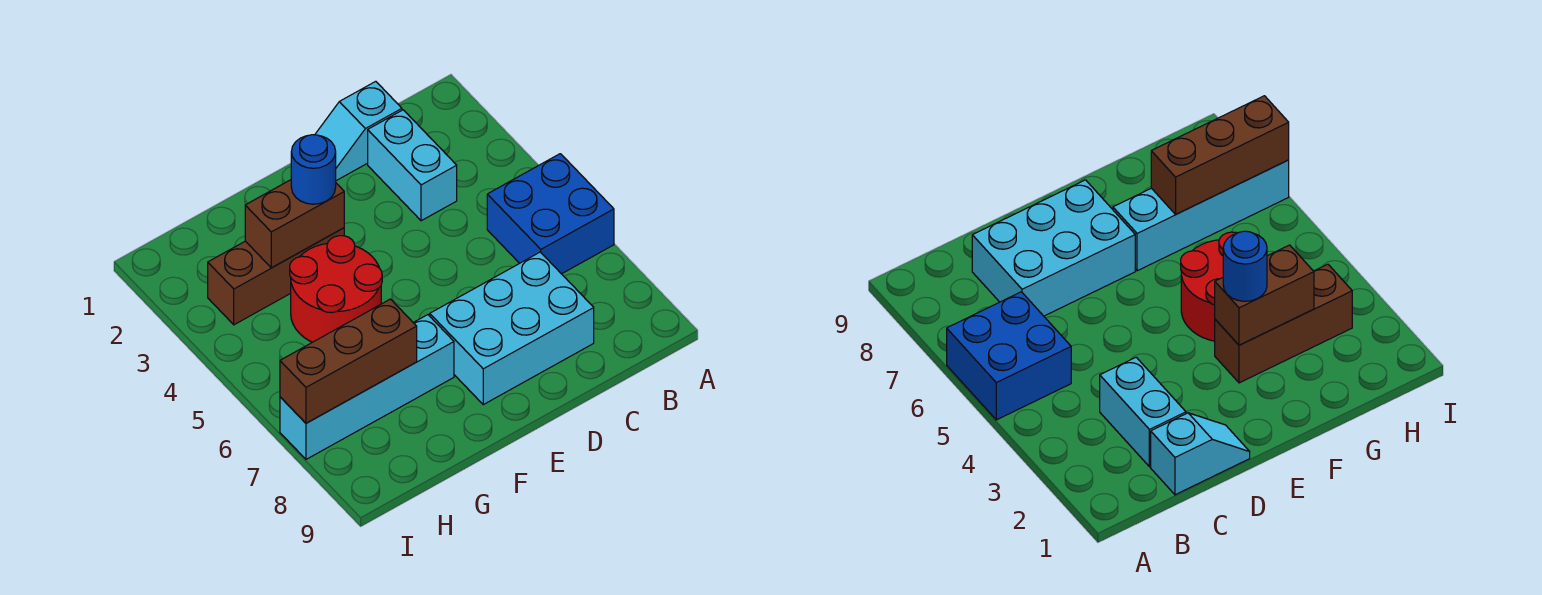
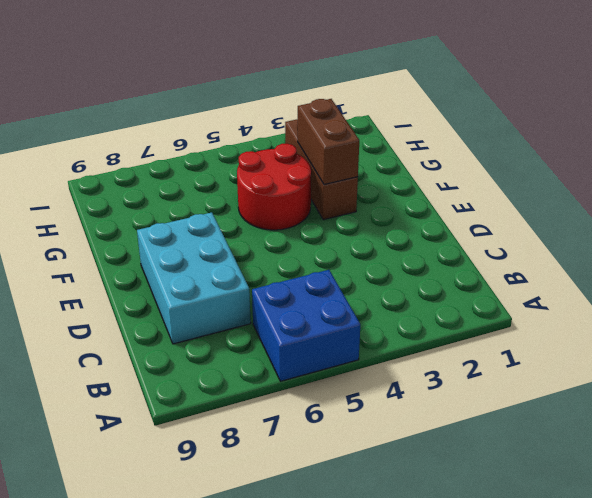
none -> cyan slope C1:D1 level 1 top C
none -> cyan brick C2:C3 level 1

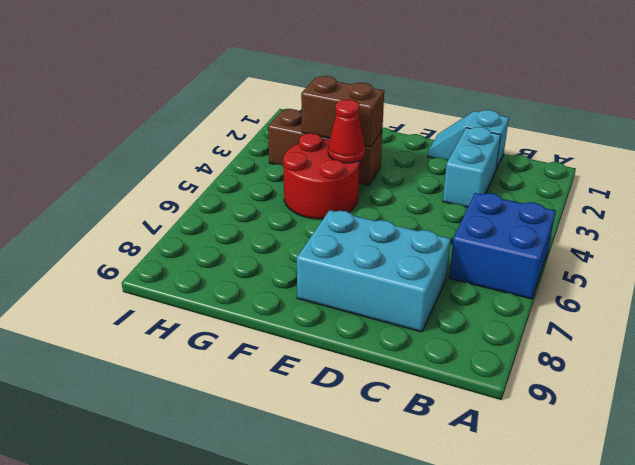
red cone F4 level 2 -> none
none -> cyan brick F7:I7 level 1
none -> brown brick G7:I7 level 2

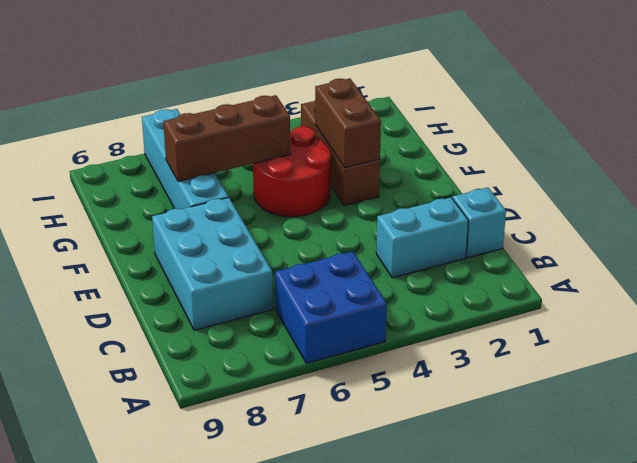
brown brick G5:G7 level 2 -> brown brick G7:I7 level 2
none -> blue round brick F3 level 3

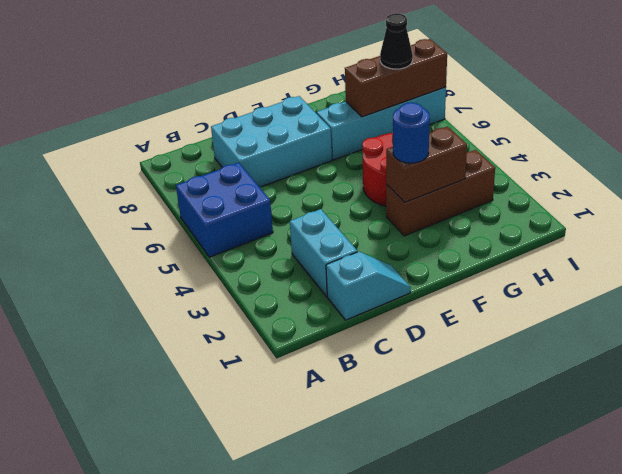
black cone H7 level 3 -> none

